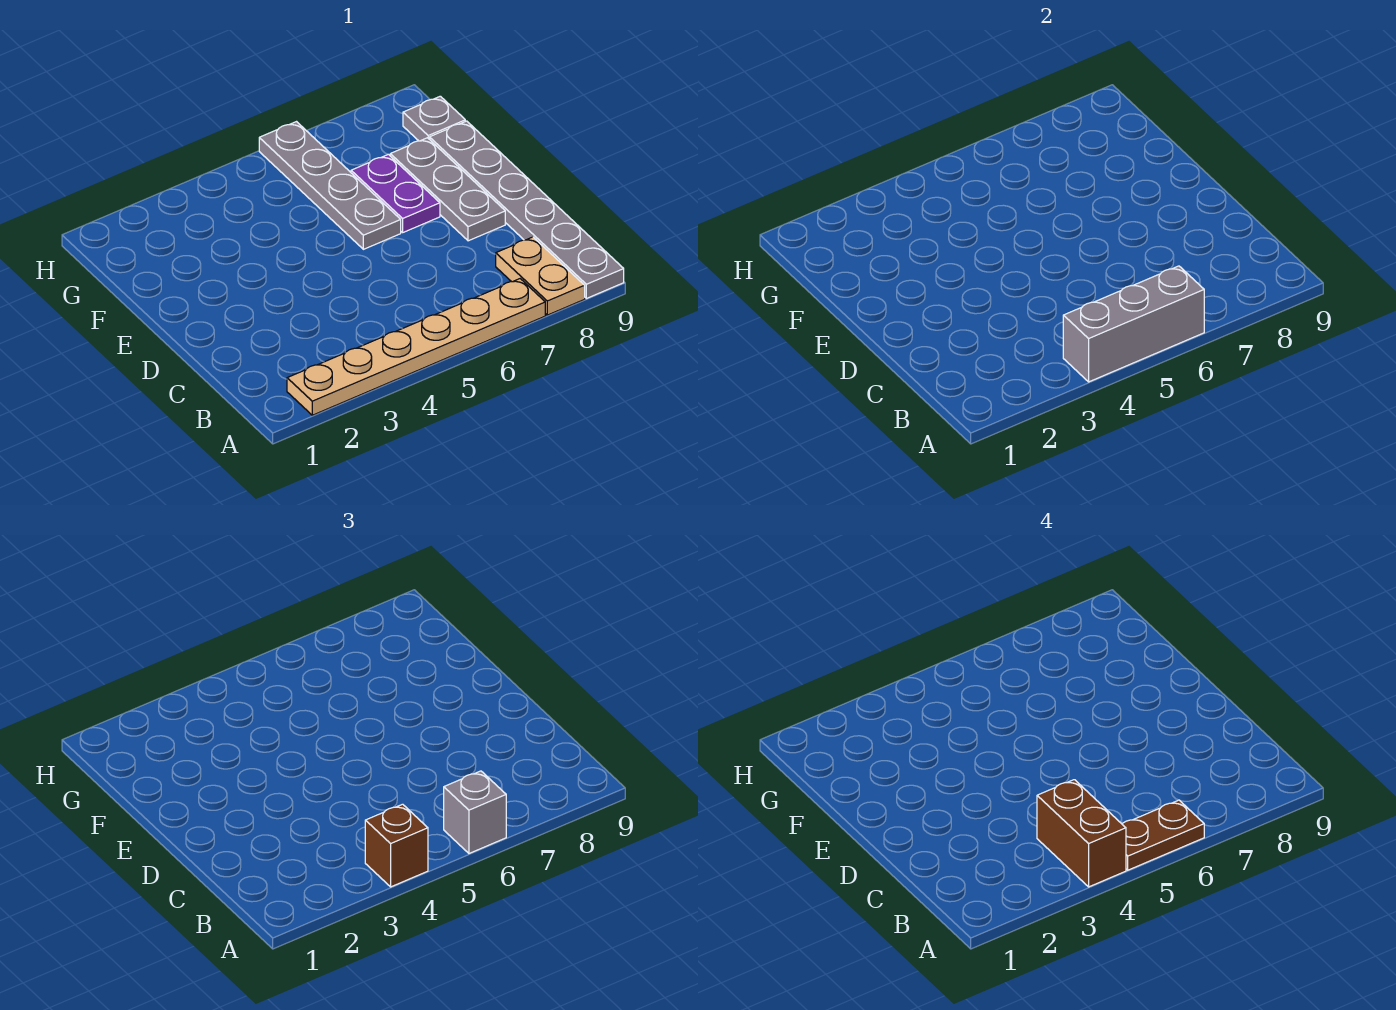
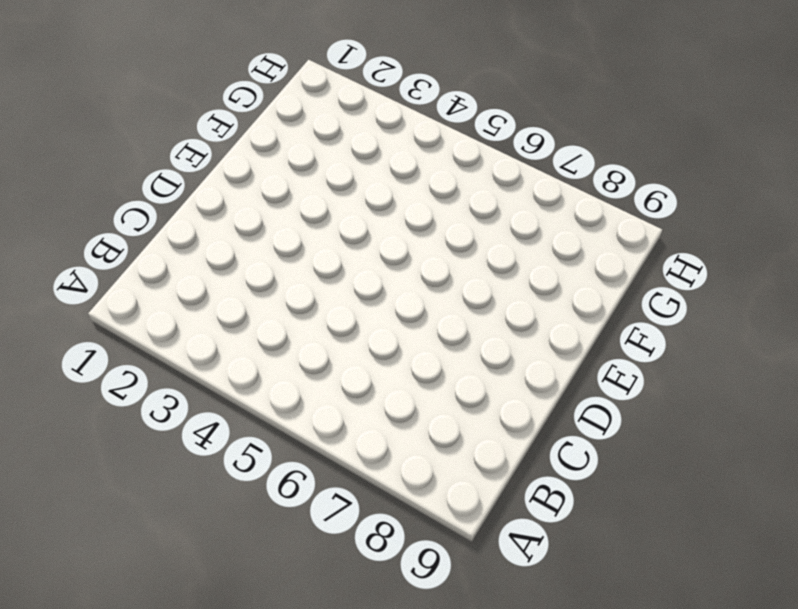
none -> tan plate A2:A7 level 1
none -> tan plate A8:B8 level 1
none -> grey plate A9:F9 level 1

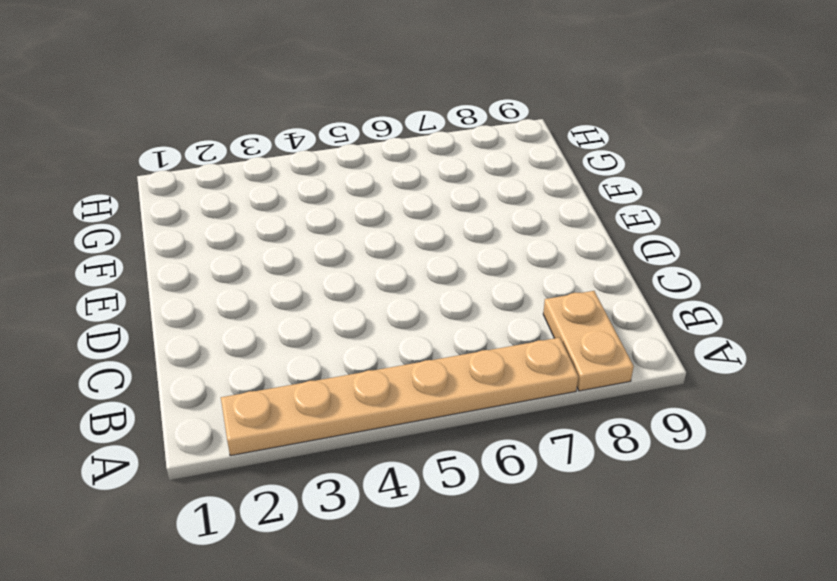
none -> grey plate A9:F9 level 1
none -> grey plate D8:F8 level 1
none -> grey plate E6:H6 level 1

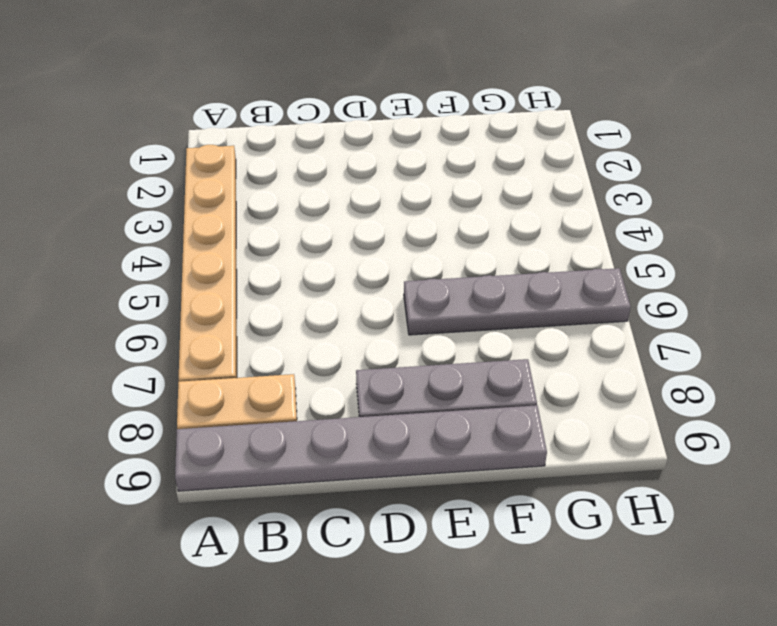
none -> purple plate E7:F7 level 1
none -> grey plate G9 level 1
none -> grey brick A4:A6 level 2

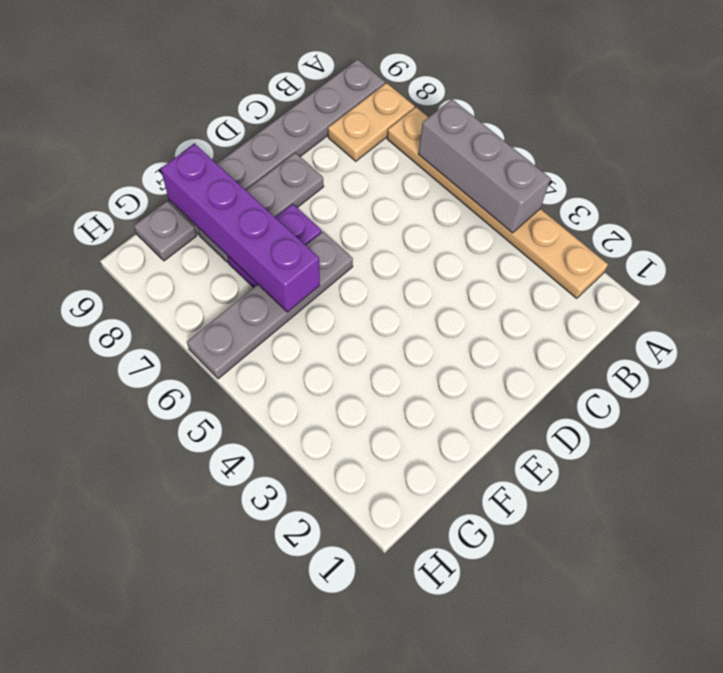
purple brick F6:F9 level 2 -> none
none -> brown brick A4 level 3
none -> grey brick A6 level 3
none -> brown brick A4:B4 level 4

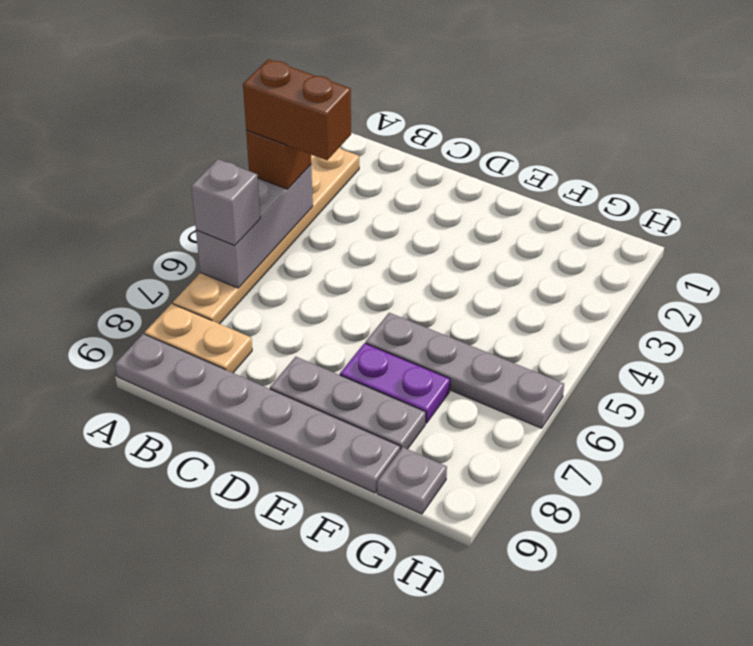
none -> brown plate A5:A6 level 4

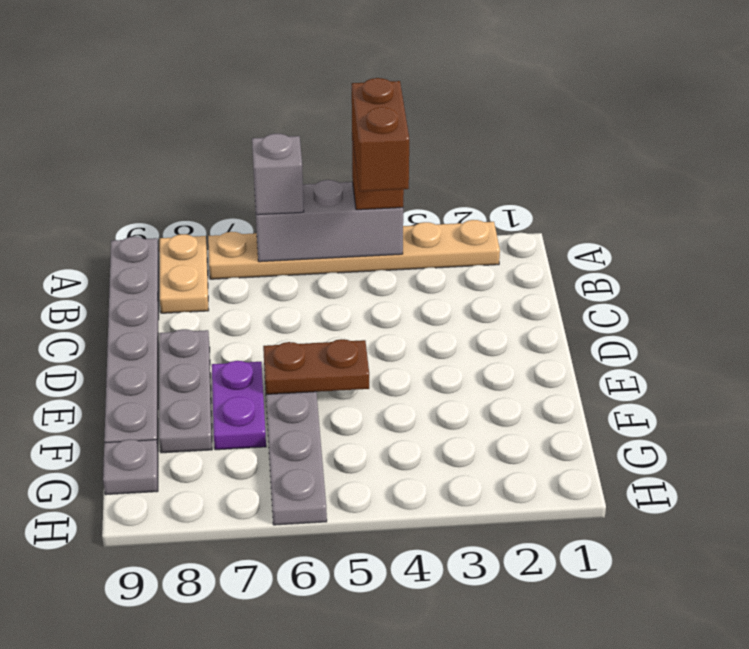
brown plate E5:E6 level 2 -> brown plate A5:A6 level 4

